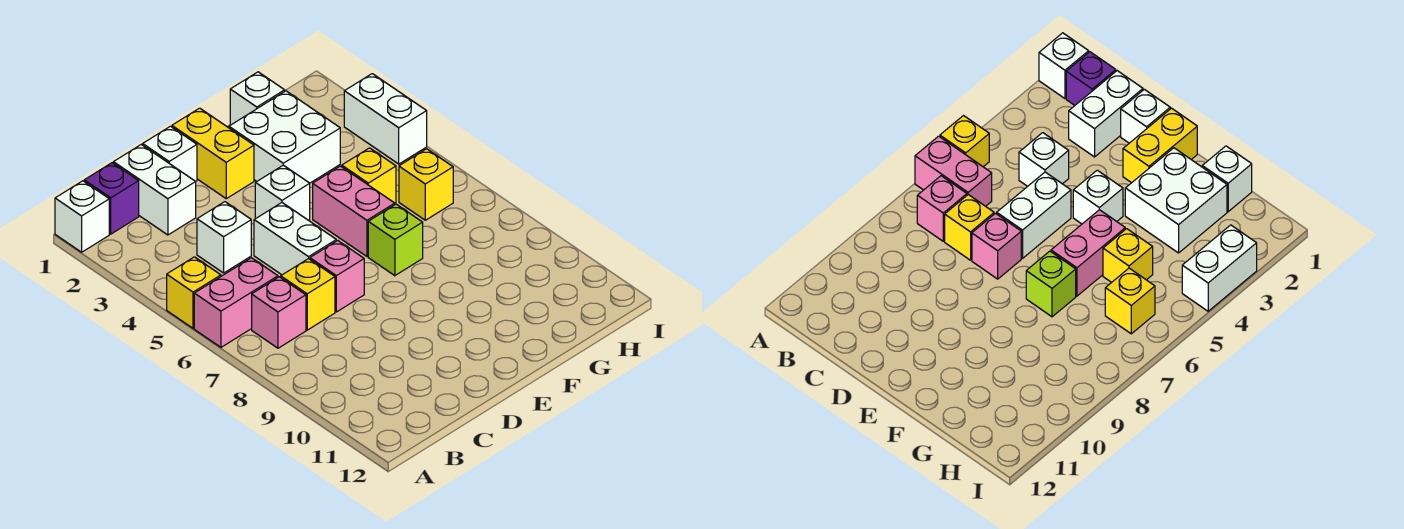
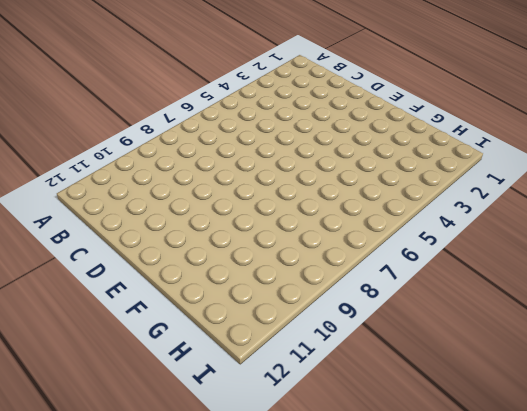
none -> white brick A1 level 1
none -> yellow brick A5 level 1
none -> pink brick A6:B6 level 1

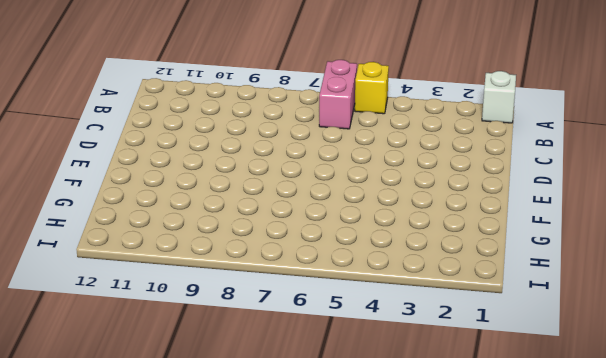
none -> purple brick B1 level 1
none -> pink brick B7 level 1
none -> white brick C1:C2 level 1

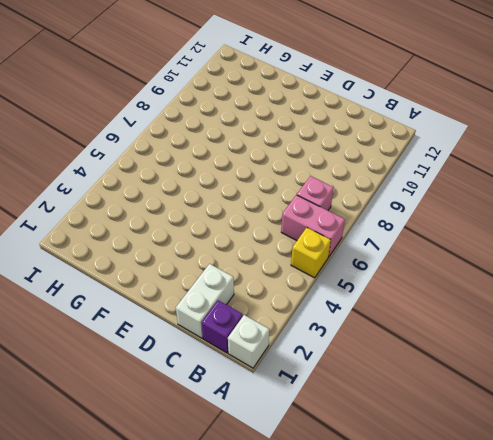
none -> white brick C4 level 1
none -> yellow brick C7 level 1
none -> white brick D1 level 1

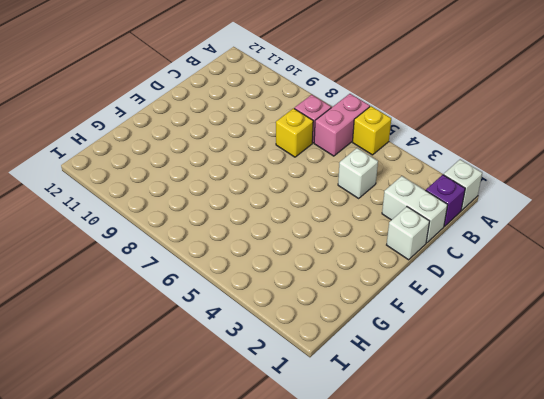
none -> white brick D5:D6 level 1
none -> pink brick D7 level 1
none -> yellow brick E1:E2 level 1

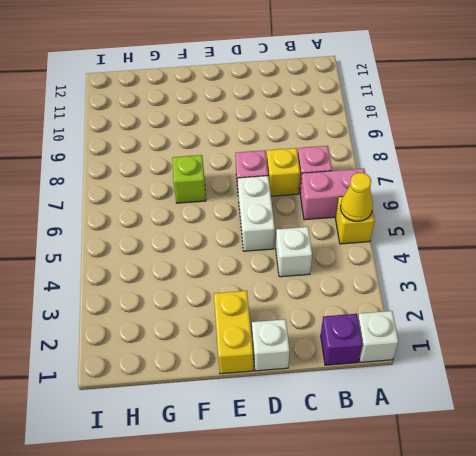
yellow cone A5 level 2 -> none
none -> white brick C1:C2 level 1
none -> white brick E4 level 1
none -> white brick F2:G3 level 1

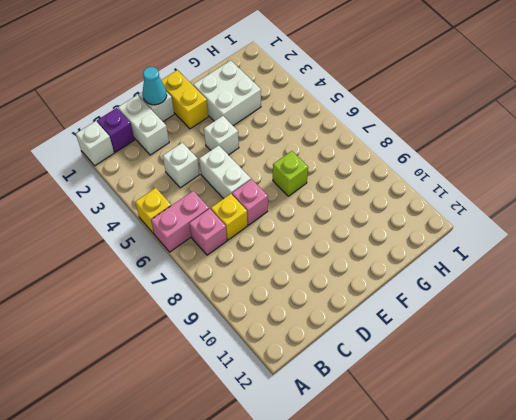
cyan cone D1 level 2 -> none
none -> pink brick F5:F6 level 1
none -> white brick G1 level 1
none -> yellow brick G5 level 1

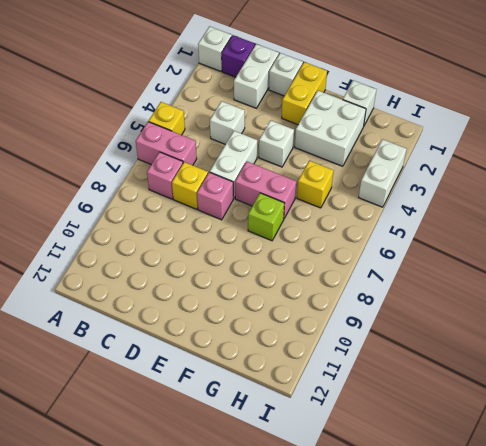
pink brick E6:F6 level 1 -> pink brick F5:F6 level 1
none -> yellow brick H6 level 1

